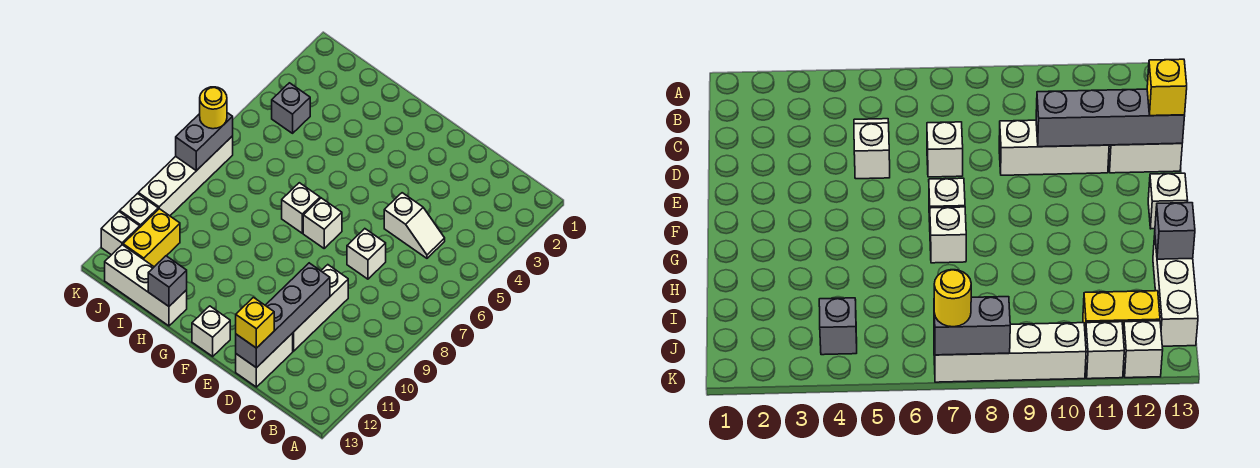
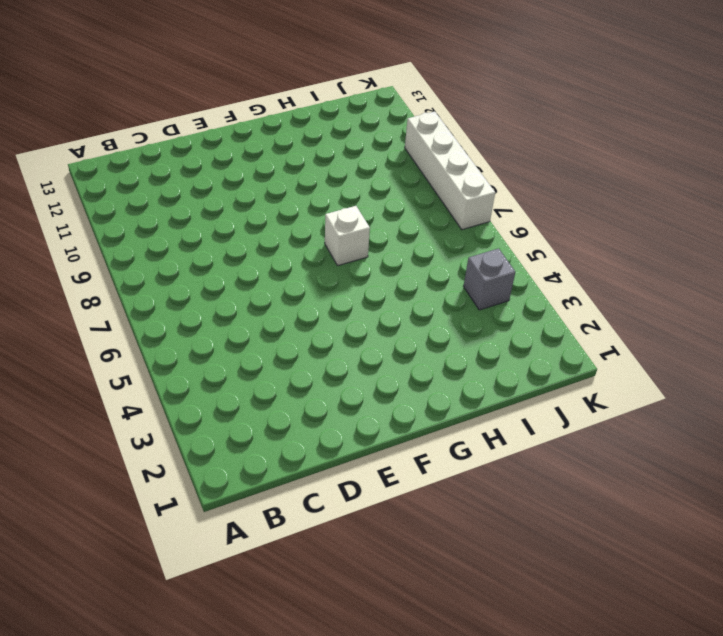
none -> white slope C5:D5 level 1 top D
none -> white brick D7 level 1
none -> white brick D9:D11 level 1

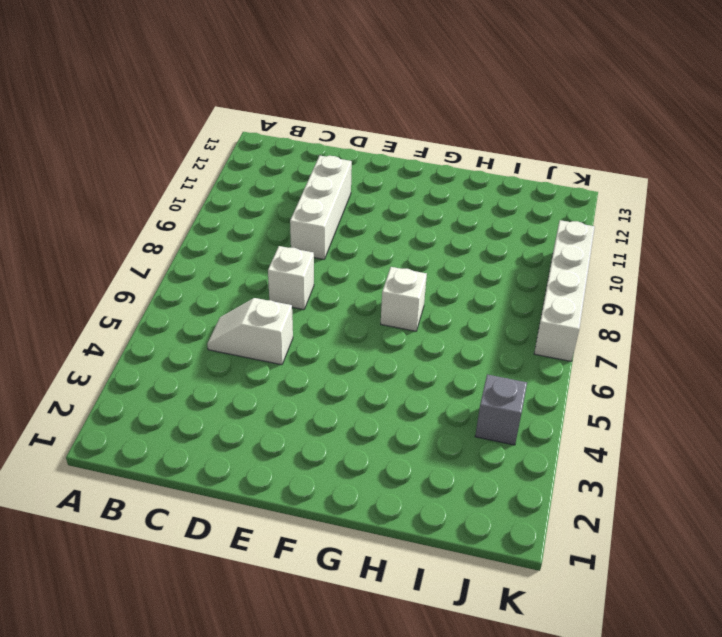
none -> white brick D12:D13 level 1
none -> white brick F7 level 1
none -> white brick F13 level 1

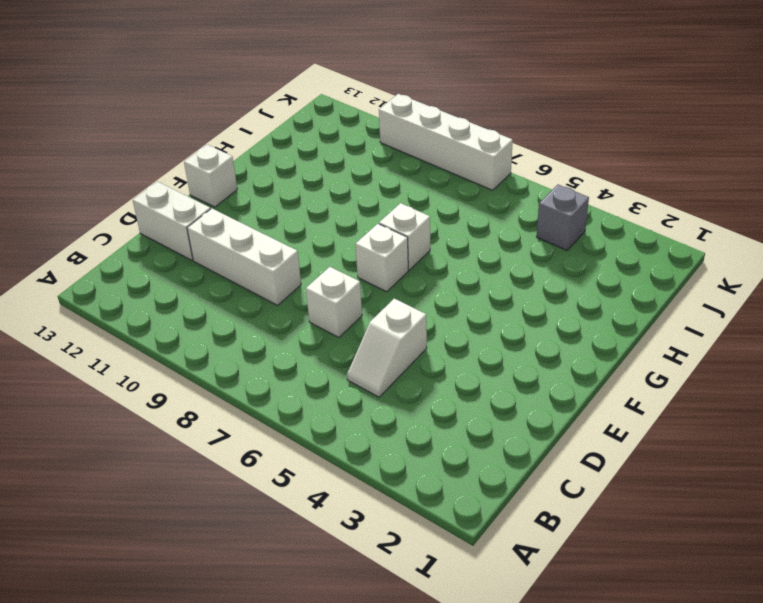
none -> white brick H13:J13 level 1
none -> yellow brick J11:J12 level 1
none -> white brick K11 level 1

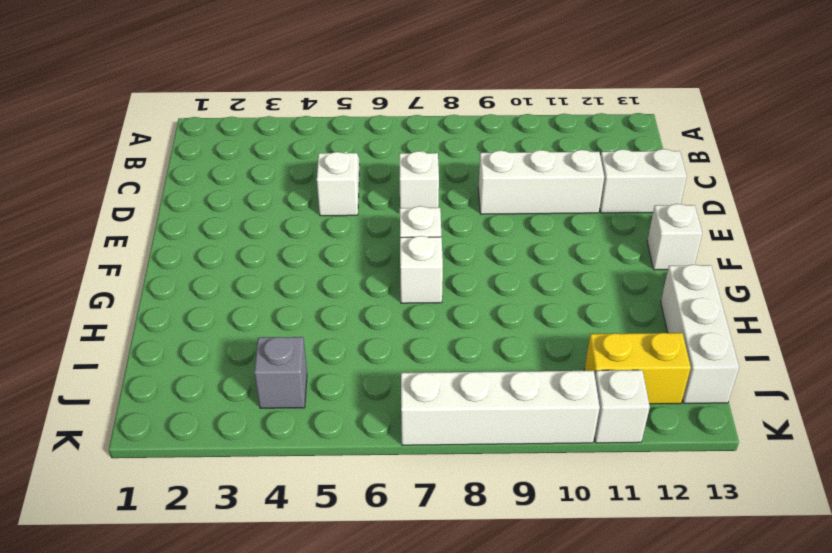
none -> white brick K12 level 1
none -> grey brick D10:D13 level 2
none -> grey brick H13 level 2

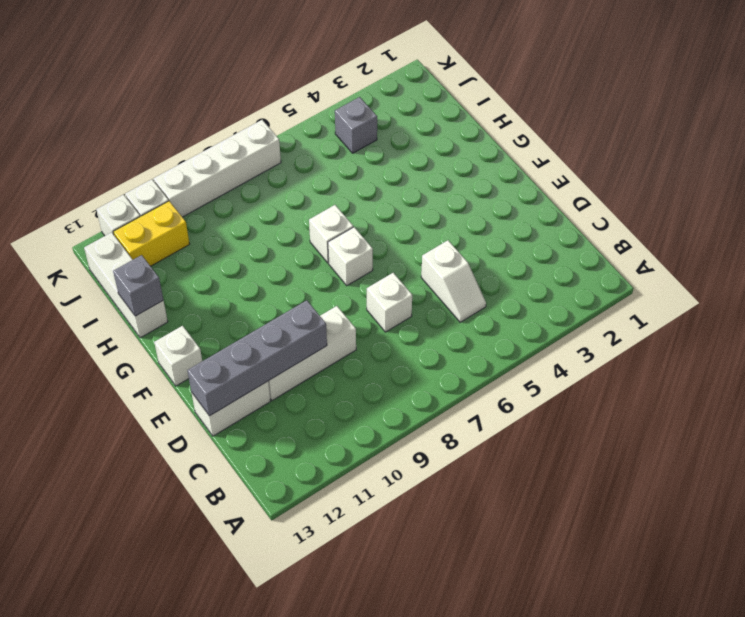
none -> grey brick K7:K8 level 2
none -> yellow brick D13 level 3
none -> yellow round brick K7 level 3

